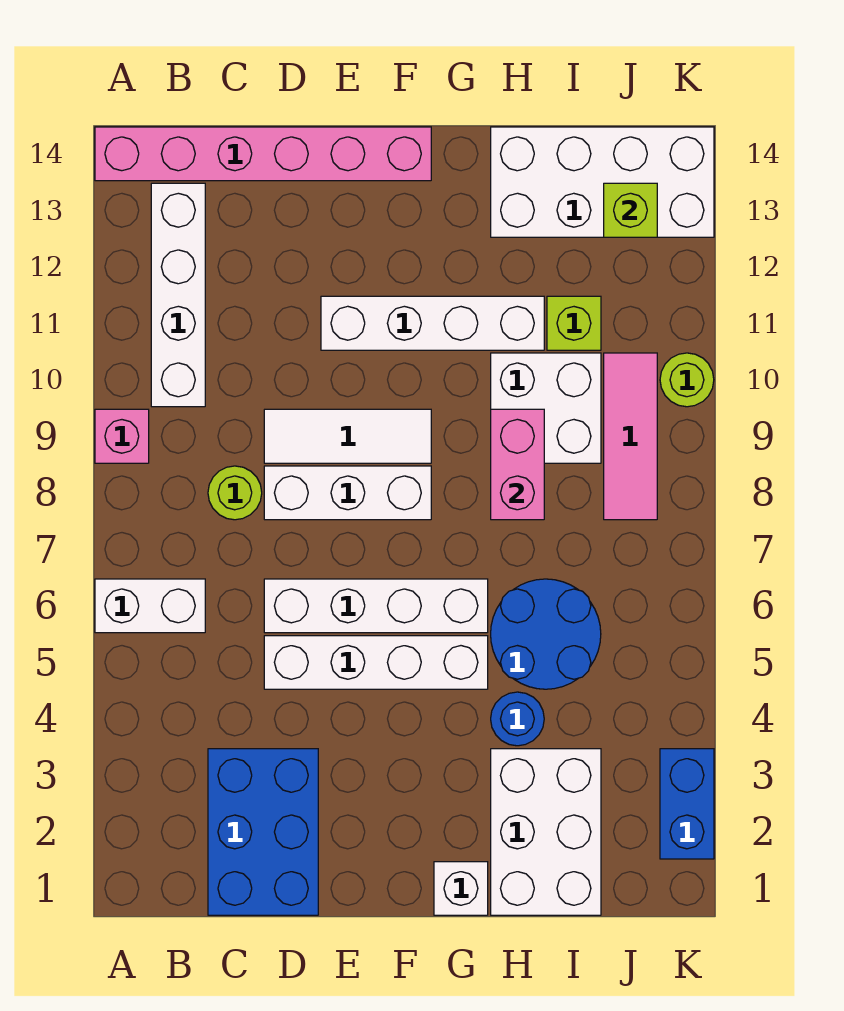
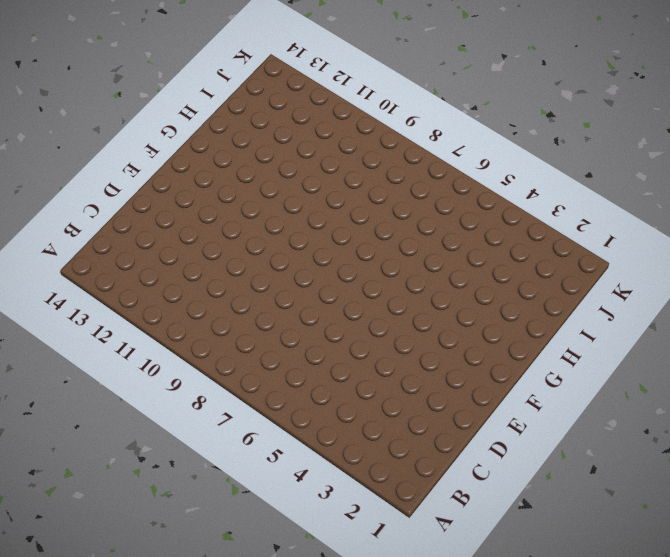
none -> white brick A6:B6 level 1
none -> pink brick A9 level 1
none -> pink brick A14:F14 level 1

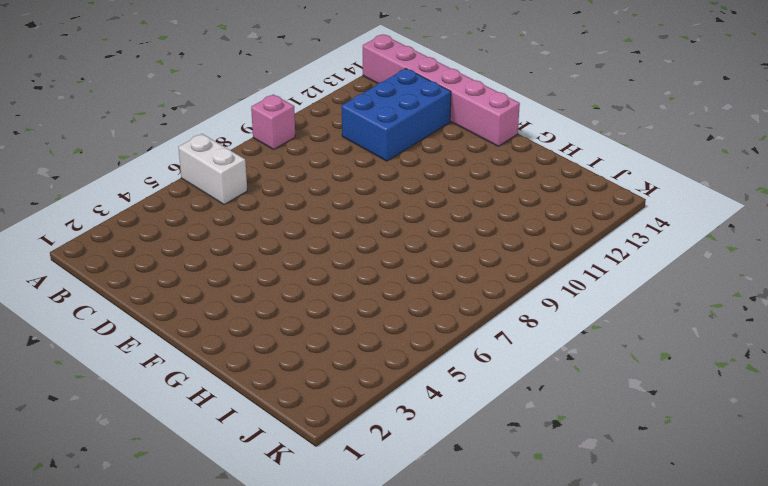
blue brick C11:D13 level 1 -> blue brick C1:D3 level 1
none -> white brick B10:B13 level 1
none -> lime round brick C8 level 1
none -> white brick D5:G5 level 1

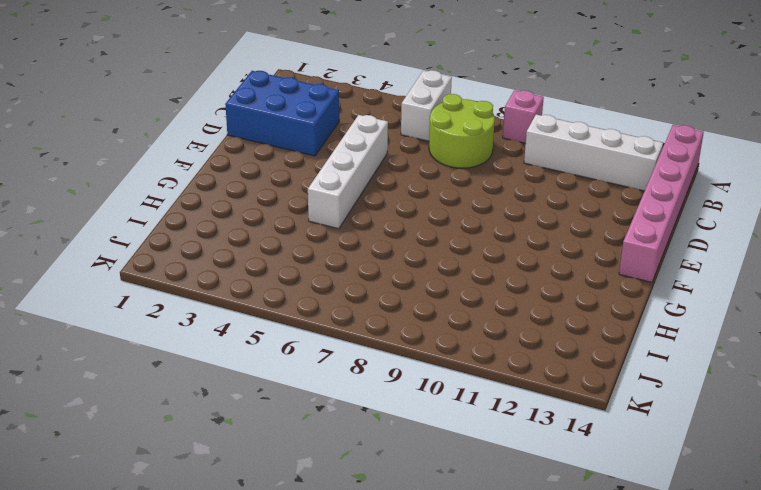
lime round brick B7:C8 level 1 -> lime round brick C8 level 1
none -> white brick D6:G6 level 1
none -> white brick D8:F8 level 1
none -> white tile D9:F9 level 1

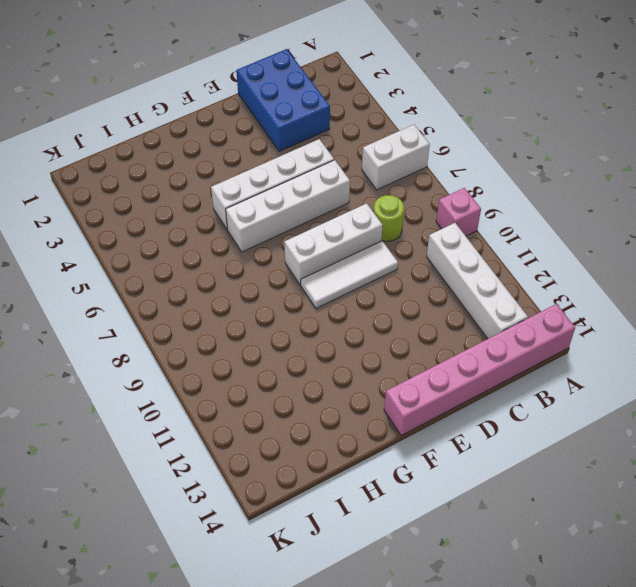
none -> white brick E11:H11 level 1
none -> white brick G1 level 1
none -> white brick H1:I3 level 1

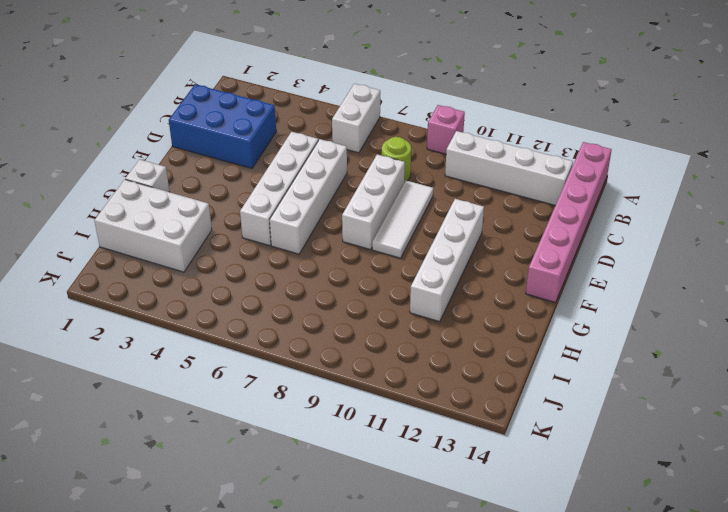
none -> blue round brick H4 level 1
none -> blue round brick H5:I6 level 1
none -> white brick H9:I10 level 1

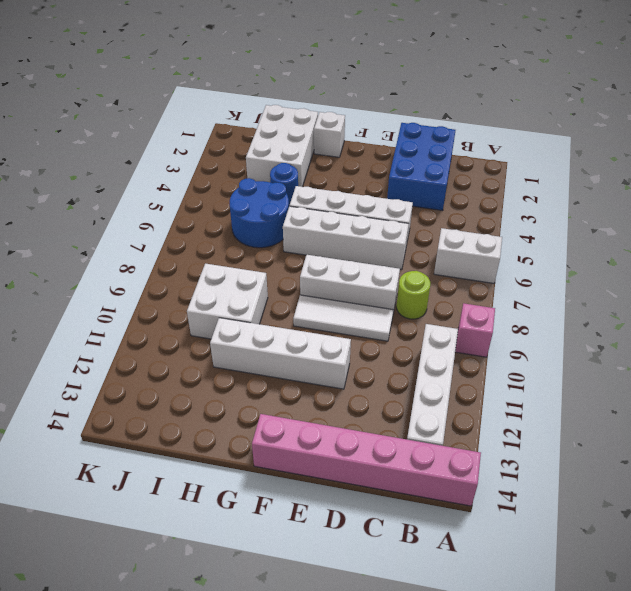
none -> white brick H13:K14 level 1
none -> lime brick I11 level 1
none -> pink tile J8:J10 level 1

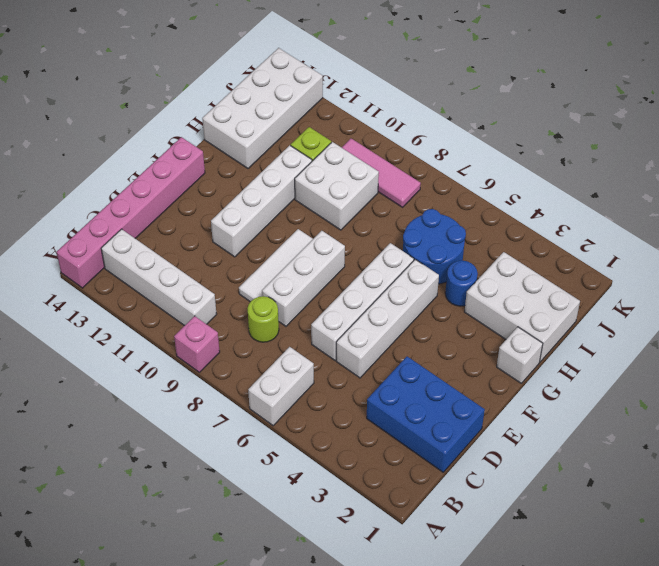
none -> blue brick K2:K3 level 1
none -> lime round brick K10 level 1
none -> pink brick H8:H9 level 2

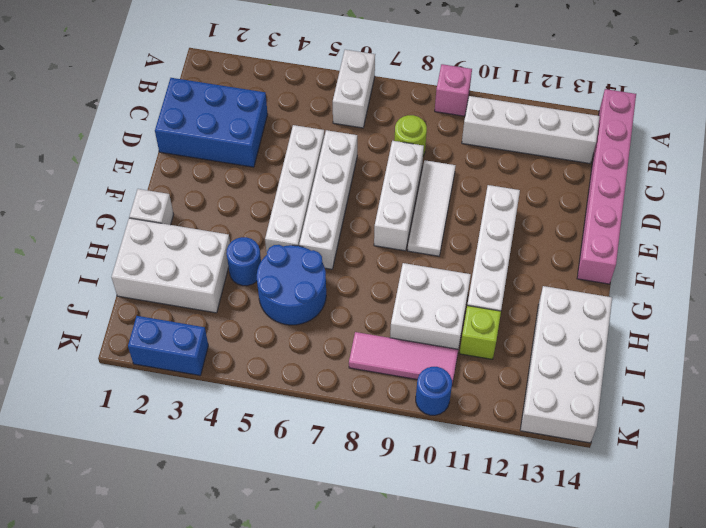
blue round brick K10 level 1 -> lime round brick K10 level 1
none -> pink brick H8:H9 level 2
none -> lime brick J13 level 2

